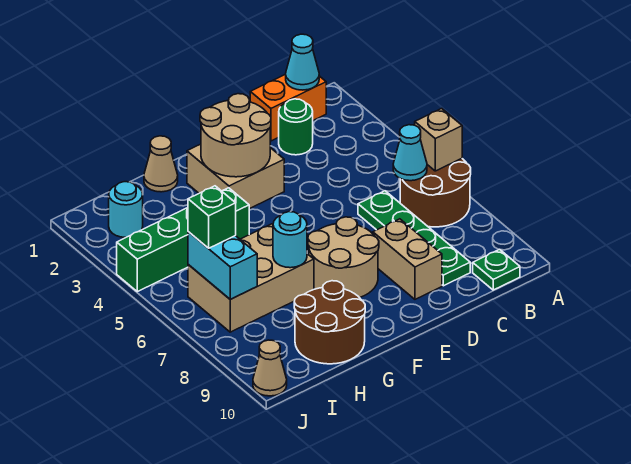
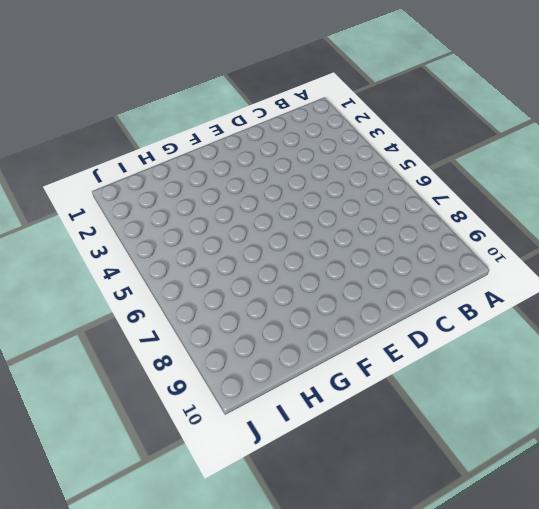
none -> brown round brick A6:B7 level 1
none -> orange brick B1:C1 level 1
none -> green plate B10 level 1

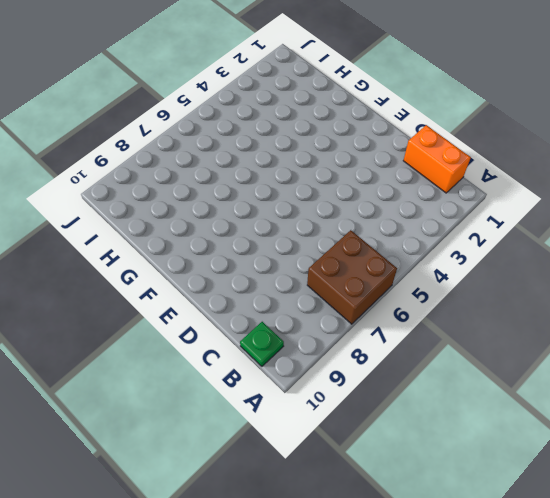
brown brick A6:B7 level 1 -> brown round brick A6:B7 level 1
none -> green round brick C2 level 1
none -> green plate C6:C9 level 1
none -> tan brick D8:D9 level 1

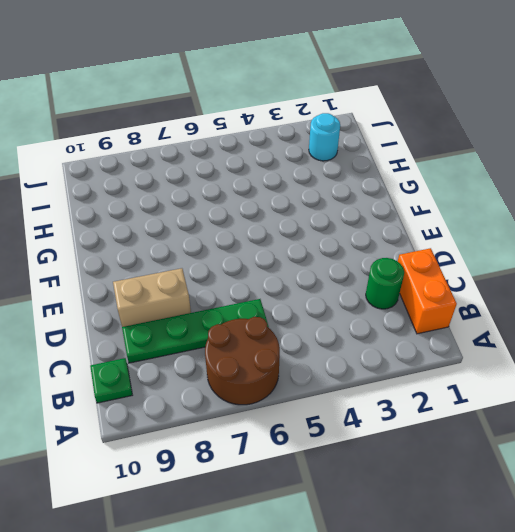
none -> tan brick E2:F3 level 1
none -> tan round brick E7:F8 level 1
none -> tan cone G1 level 1

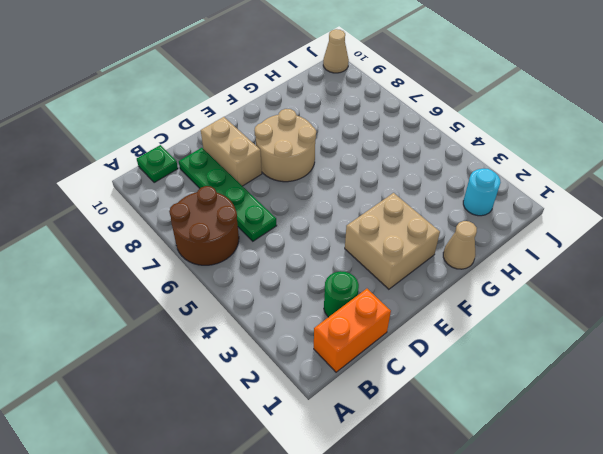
none -> green brick G4:J4 level 1
none -> tan brick G6:I7 level 1
none -> brown round brick G9:H10 level 1

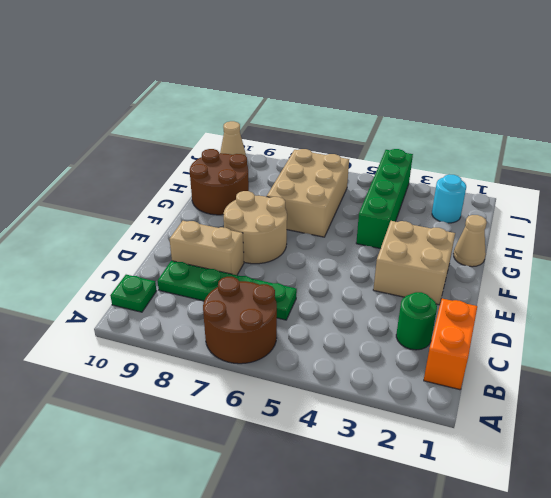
none -> tan brick A6 level 2
none -> cyan cone B1 level 2
none -> cyan cone B6 level 2

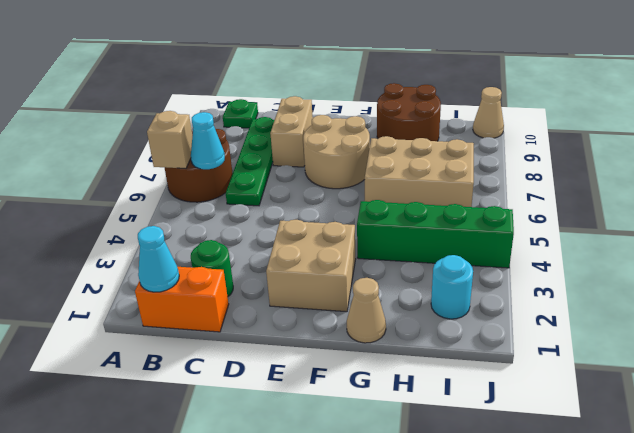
none -> tan round brick E2:F3 level 2
none -> cyan round brick G7 level 2
none -> cyan brick I6:I7 level 2

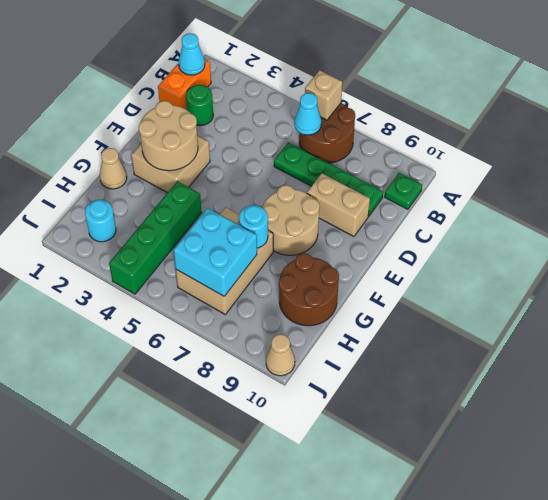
cyan brick H6:I7 level 2 -> cyan brick I6:I7 level 2
none -> green brick I6 level 3

